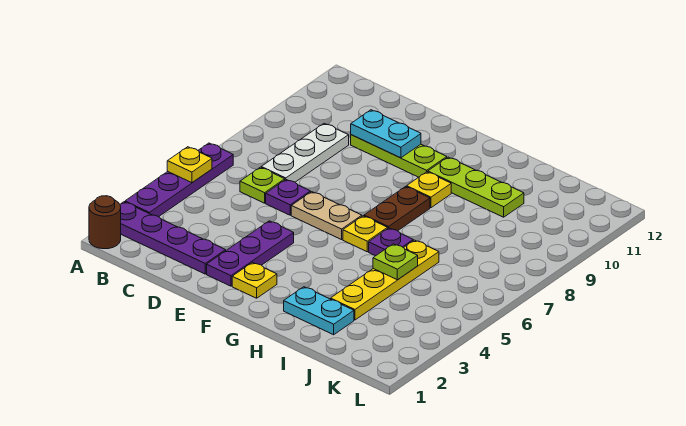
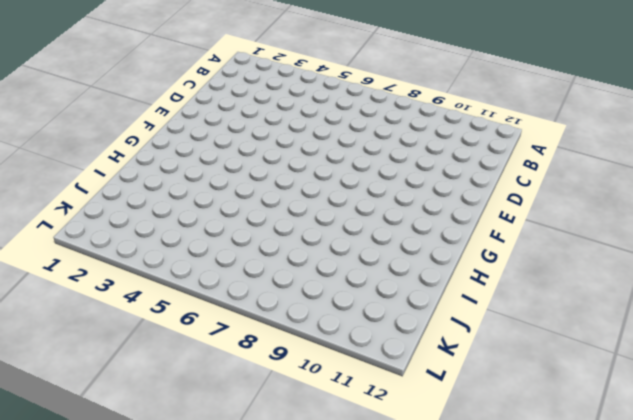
none -> brown round brick A1 level 1
none -> purple plate A2:D2 level 1
none -> purple plate A3:A6 level 1

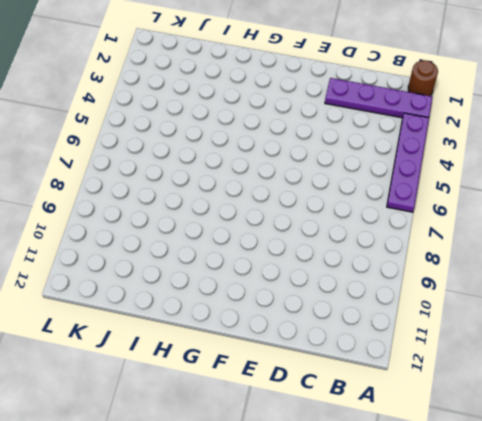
none -> lime plate C6 level 1
none -> white plate C7:C9 level 1
none -> purple plate D6 level 1

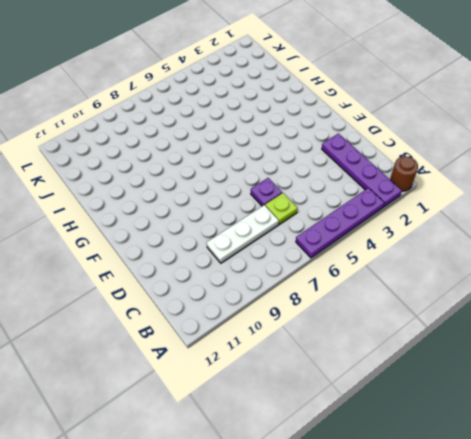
none -> lime plate D10:F10 level 1
none -> purple plate E2:E4 level 1
none -> tan plate E6:F6 level 1

